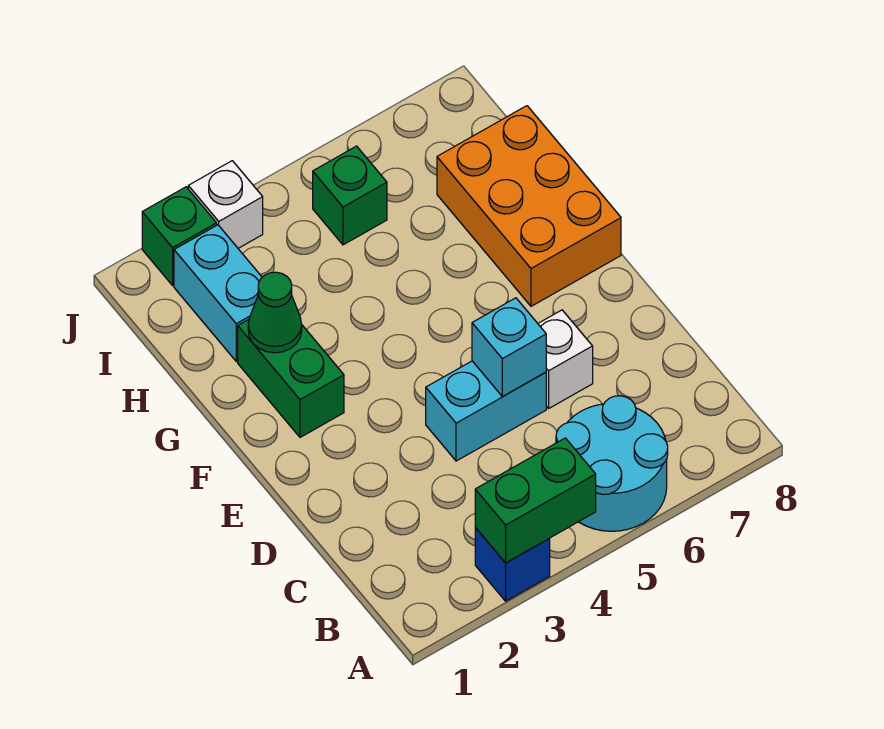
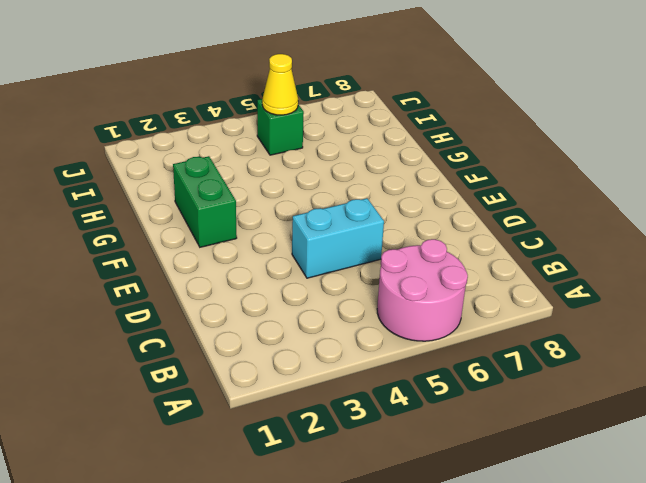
pink round brick A5:B6 level 1 -> cyan round brick A5:B6 level 1
yellow cone I5 level 2 -> none
none -> blue brick A3 level 1
none -> white brick D6 level 1
none -> orange brick F7:H8 level 1

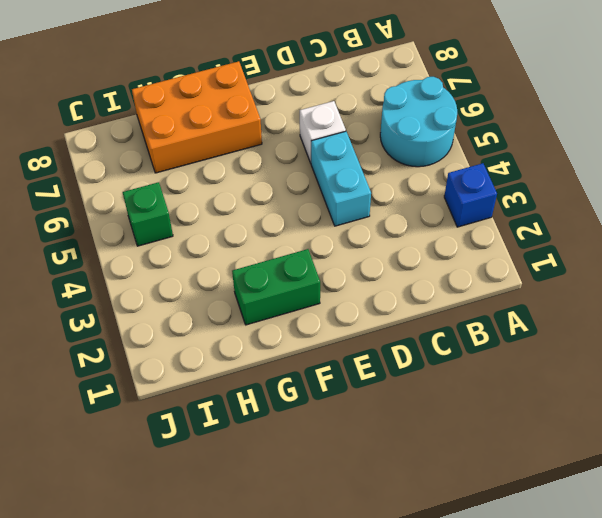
none -> cyan brick H2:I2 level 1
none -> green brick J2 level 1
none -> white brick J3 level 1

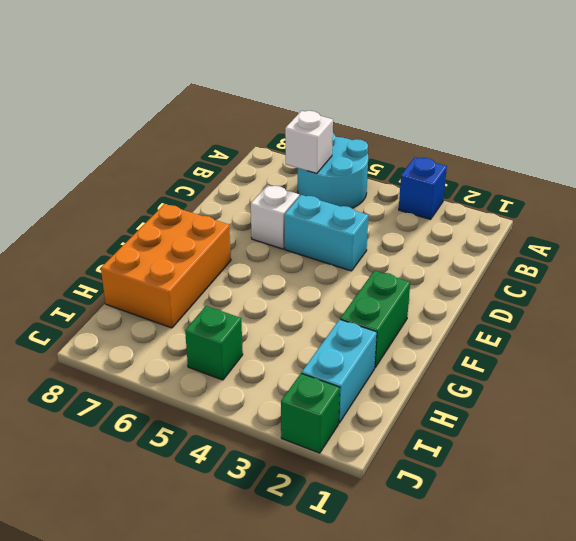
white brick B6 level 2 -> white brick J3 level 1
none -> green brick A3:A4 level 2
none -> cyan brick D5 level 2
none -> green cone G2 level 2

